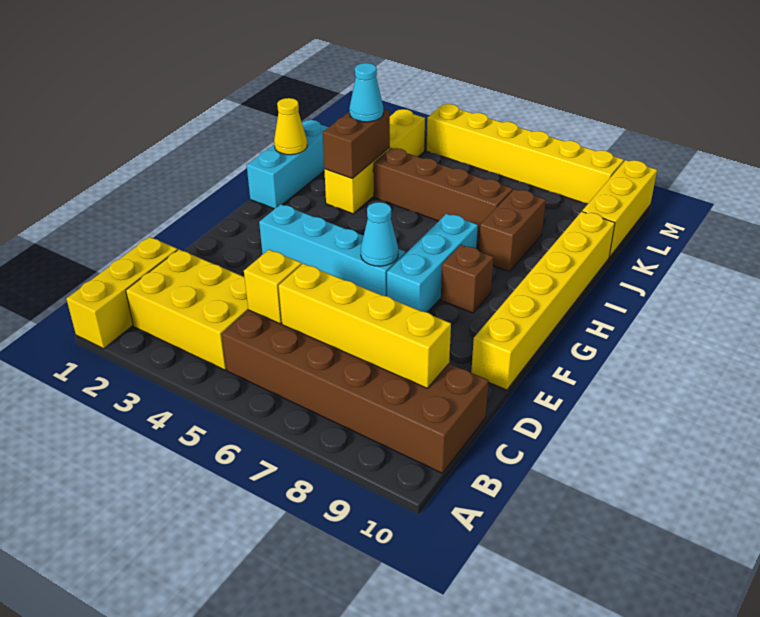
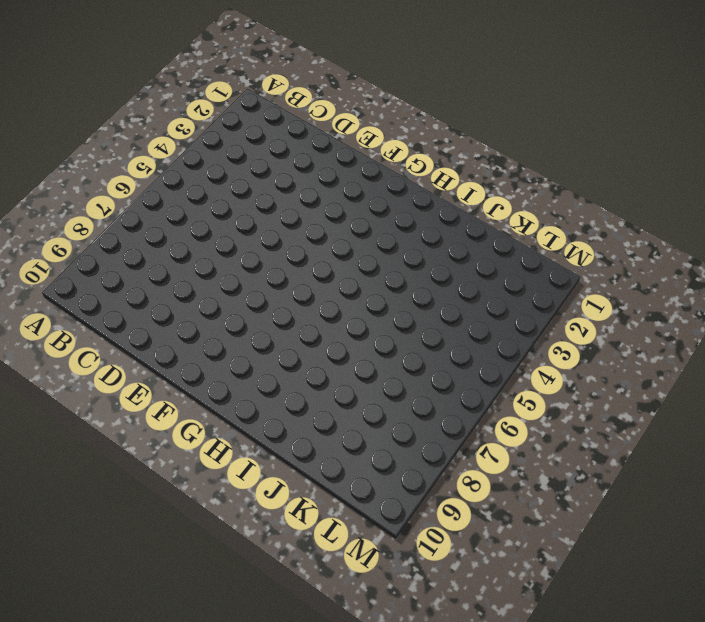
none -> yellow brick A1:C1 level 1
none -> yellow brick B2:C4 level 1
none -> brown brick B5:C10 level 1

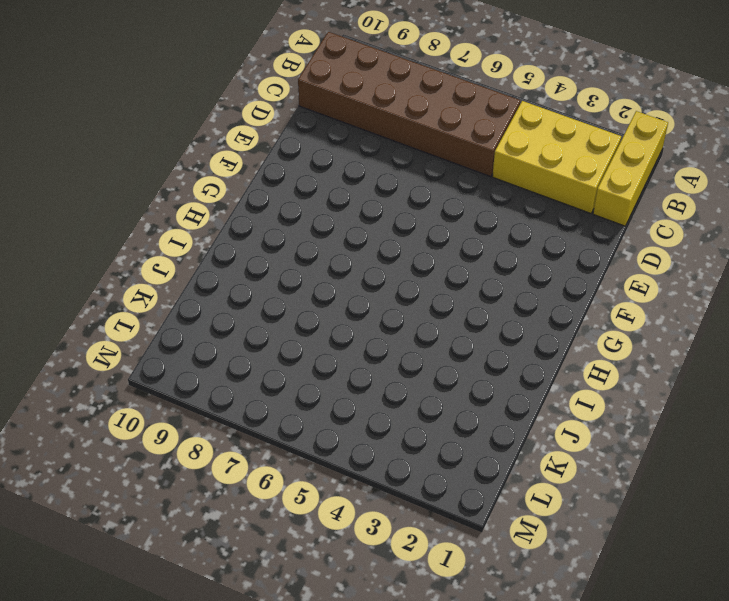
none -> yellow brick E10:J10 level 1
none -> cyan brick F3:F6 level 1
none -> cyan brick F7:H7 level 1

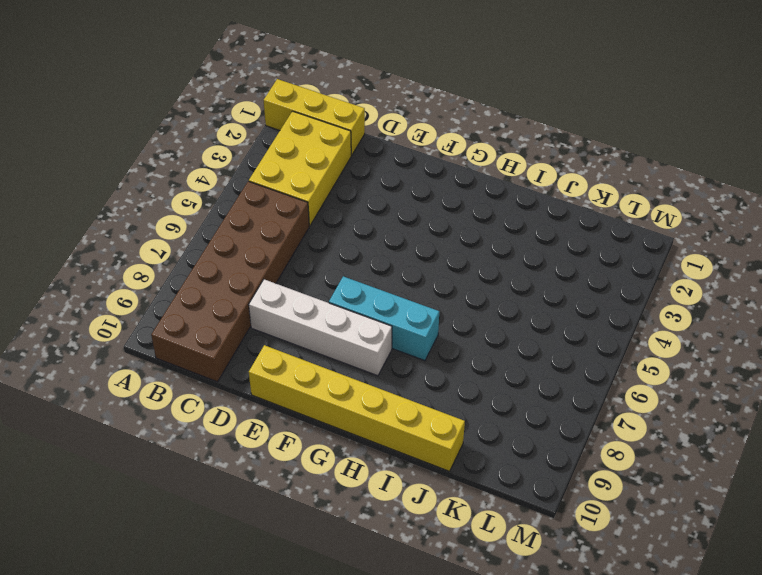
white brick D8:G8 level 1 -> brown brick G8 level 1
none -> cyan brick F3:F6 level 1
none -> cyan brick H1:J1 level 1
none -> yellow brick I3:L3 level 1

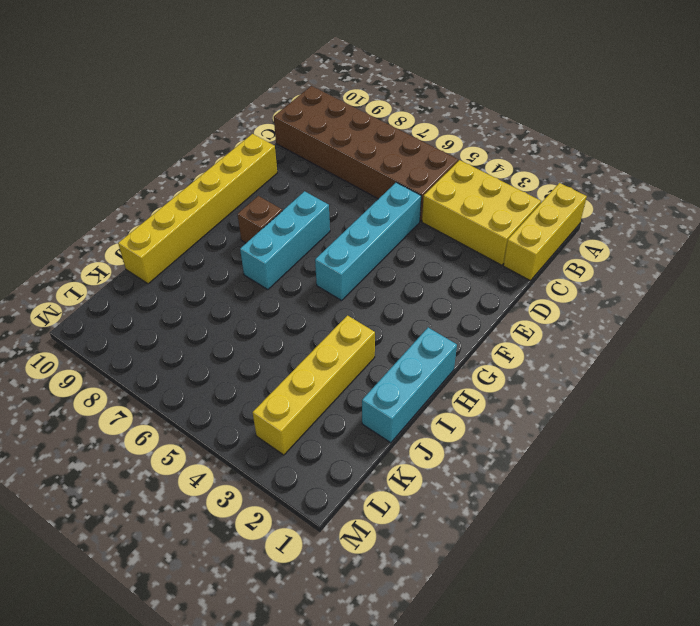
cyan brick D5:G5 level 1 -> cyan brick F3:F6 level 1
none -> brown brick I8:J8 level 1
none -> brown brick J4:J7 level 1
none -> yellow brick K10:M10 level 1

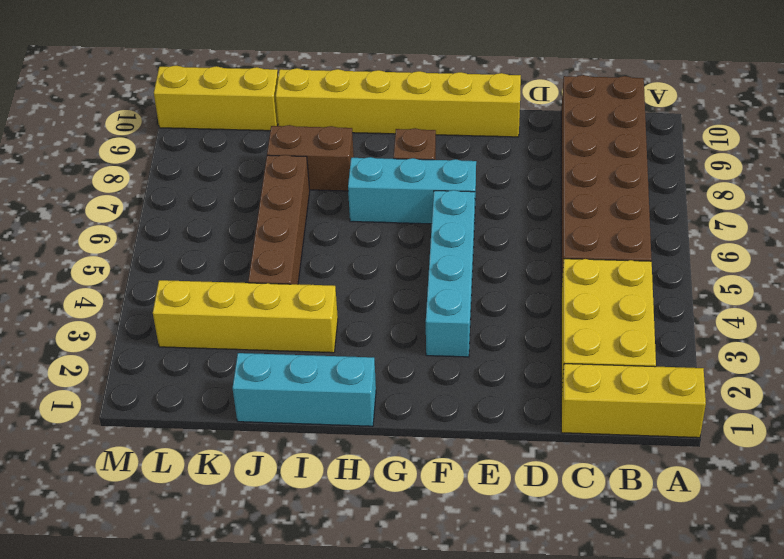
none -> yellow brick M4:M9 level 1
none -> yellow brick C5 level 2
none -> yellow brick C6:C9 level 2

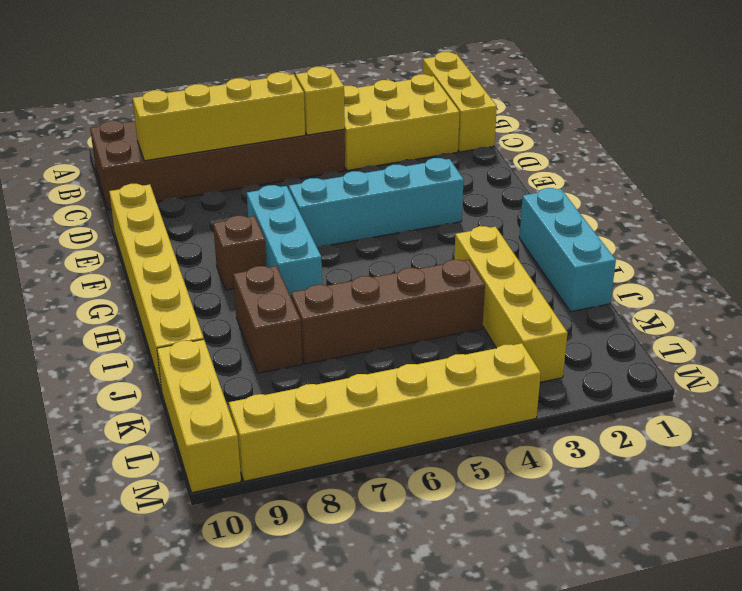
none -> cyan cone F6 level 2
none -> yellow cone I1 level 2
none -> brown brick I3:J3 level 2

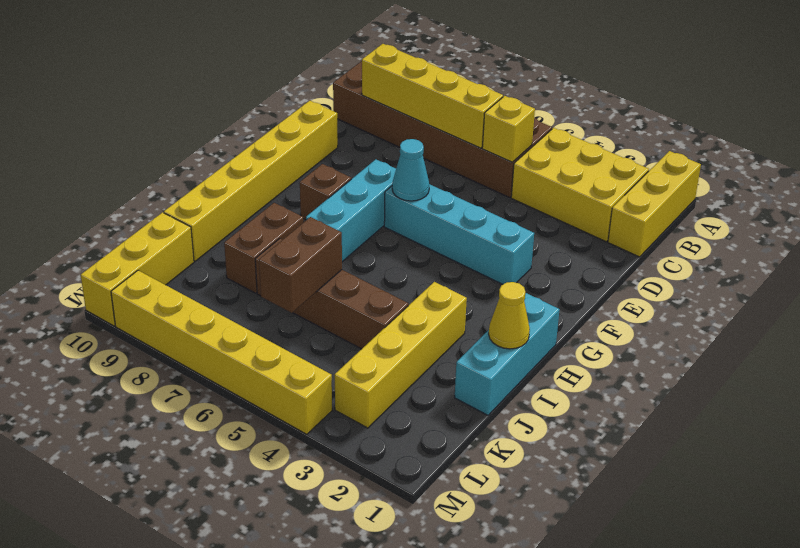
brown brick J6:K6 level 2 -> brown brick I3:J3 level 2
none -> cyan cone J3 level 3

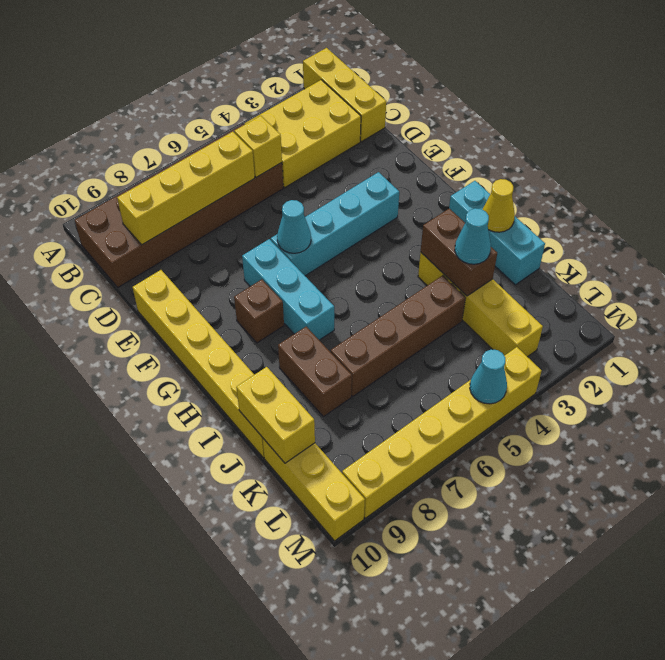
yellow brick J10:K10 level 2 -> none
cyan cone M5 level 2 -> none

